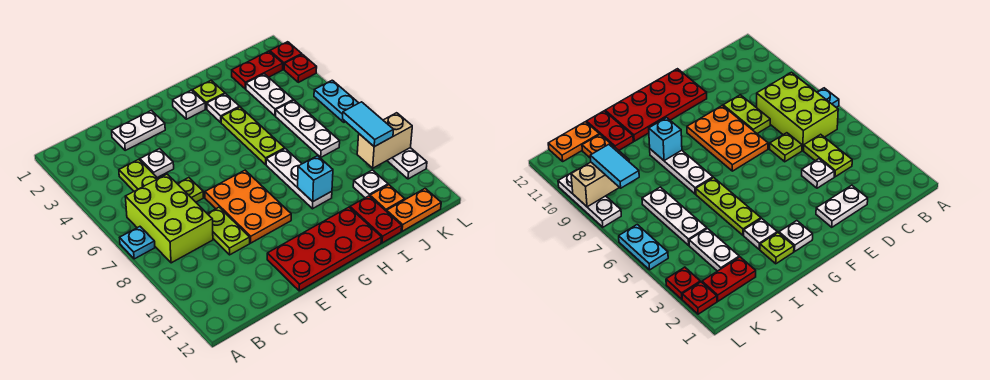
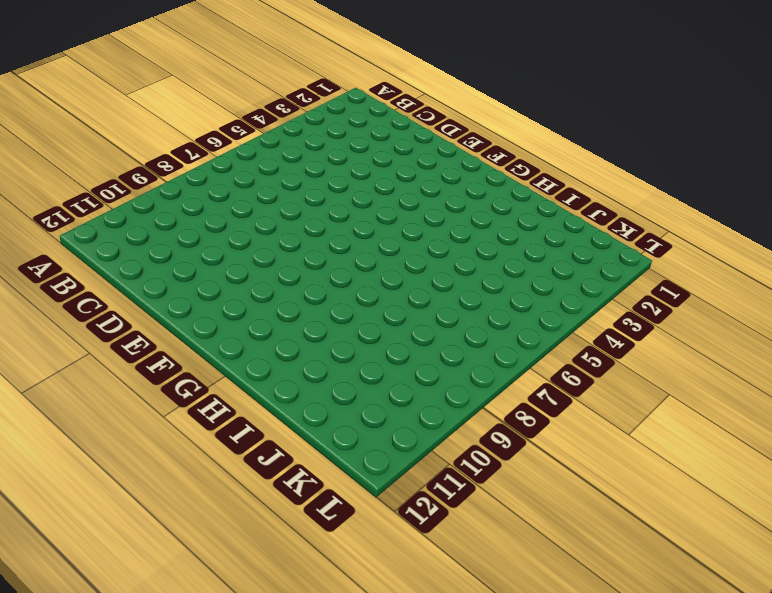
none -> cyan plate A7 level 1
none -> lime brick B6:C8 level 1
none -> lime plate C4:C5 level 1

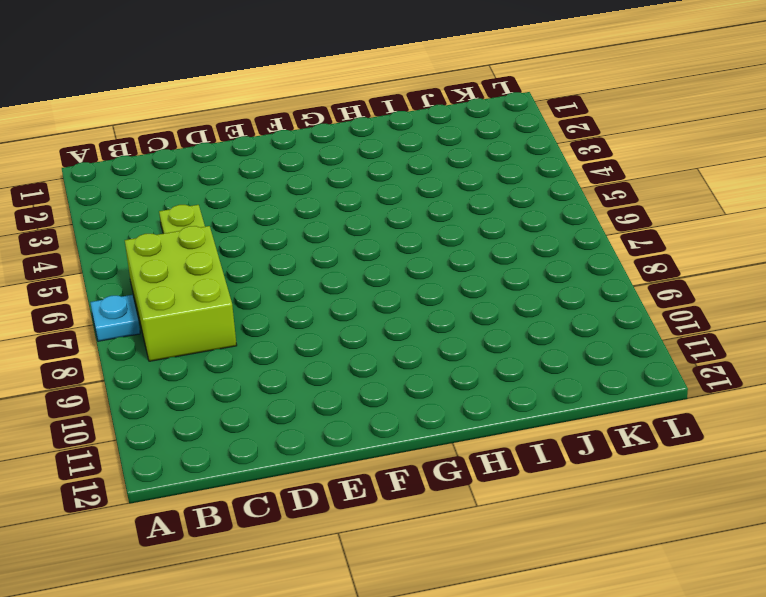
none -> white plate D2:E2 level 1
none -> white plate D4 level 1
none -> lime plate D6 level 1

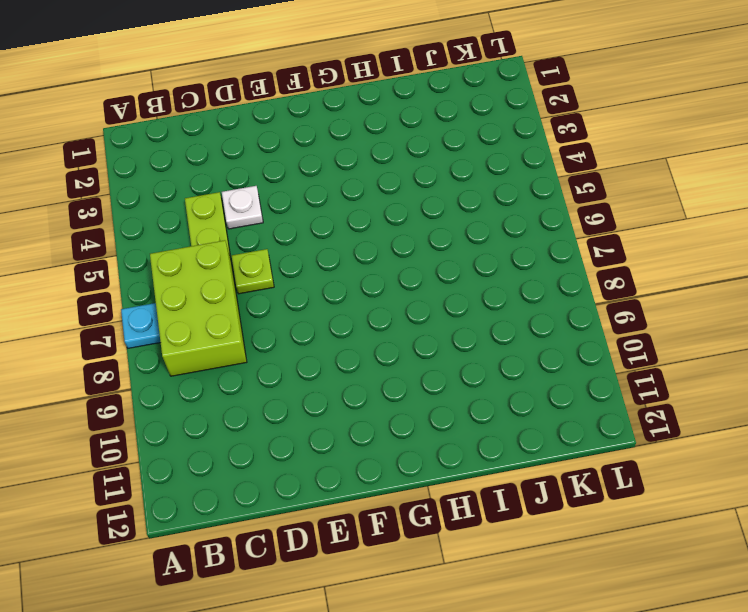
none -> white plate D2:E2 level 1
none -> lime plate D8:D9 level 1
none -> orange plate E7:F9 level 1

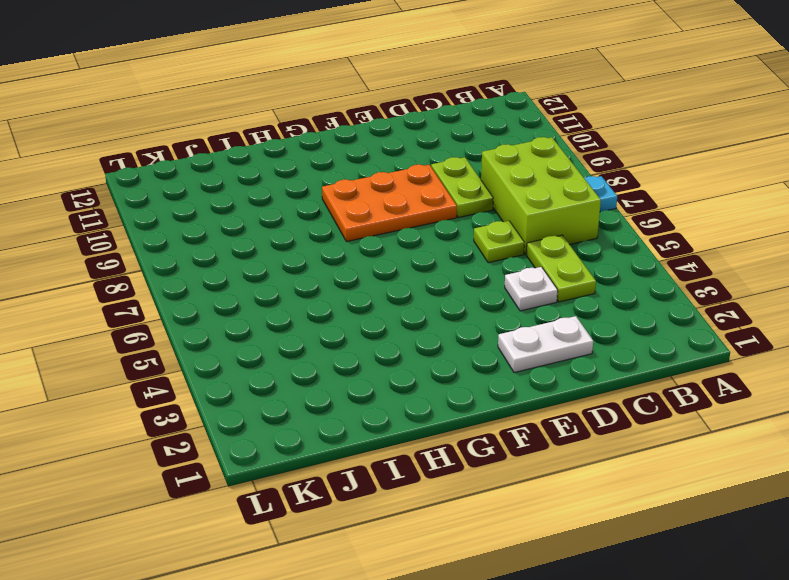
orange plate E8:G9 level 1 -> orange plate E7:F9 level 1
none -> red plate E11:H12 level 1
none -> white plate G2 level 1
none -> lime plate H2 level 1

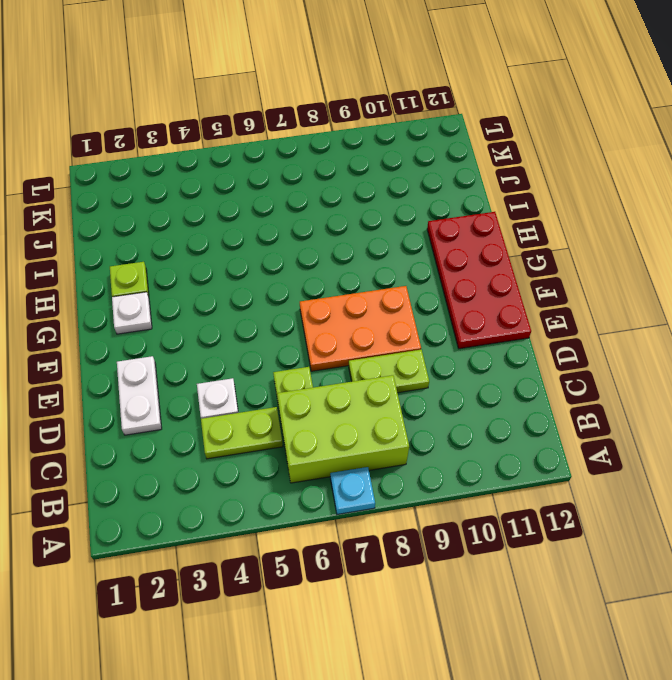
none -> white plate H3 level 1
none -> lime plate H4:H6 level 1
none -> white plate H7:H9 level 1

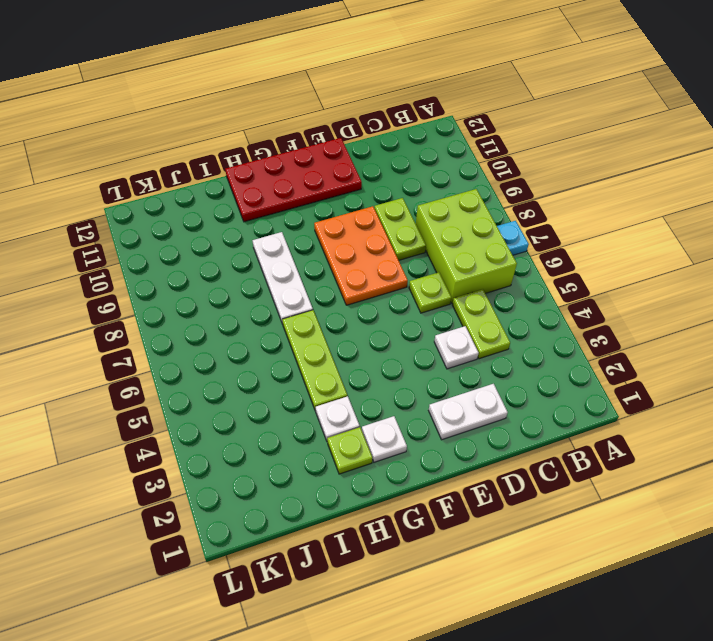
none -> red plate I11:I12 level 1
none -> red plate J2:K2 level 1
none -> white plate J3:J4 level 1

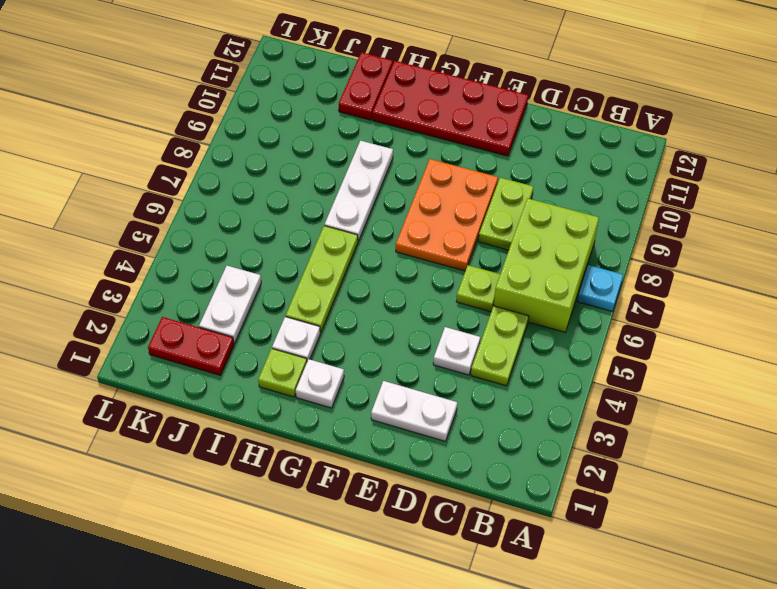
none -> white plate J5:J7 level 1
none -> white plate J10 level 1
none -> orange plate J11 level 1

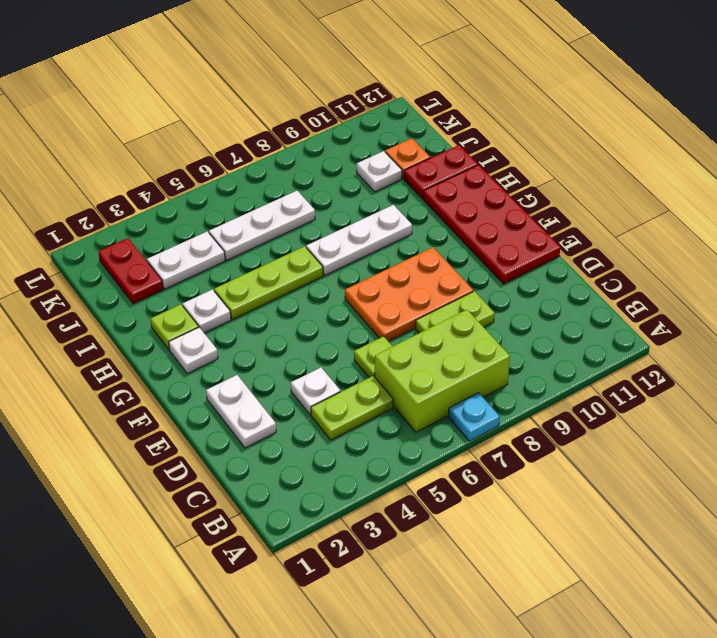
none -> orange plate J12:K12 level 1
none -> red plate L2 level 1
none -> red plate L3 level 1

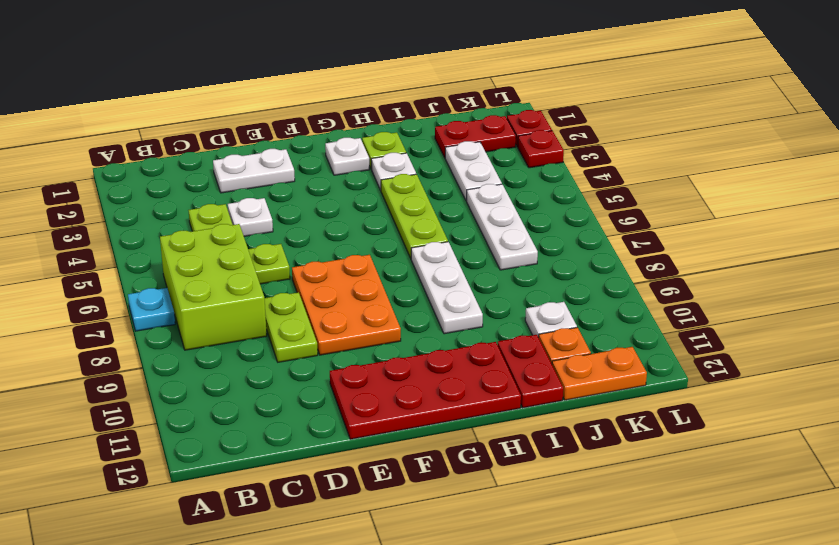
none -> cyan plate L5:L6 level 1
none -> white plate L8:L10 level 1
none -> cyan brick H9 level 2

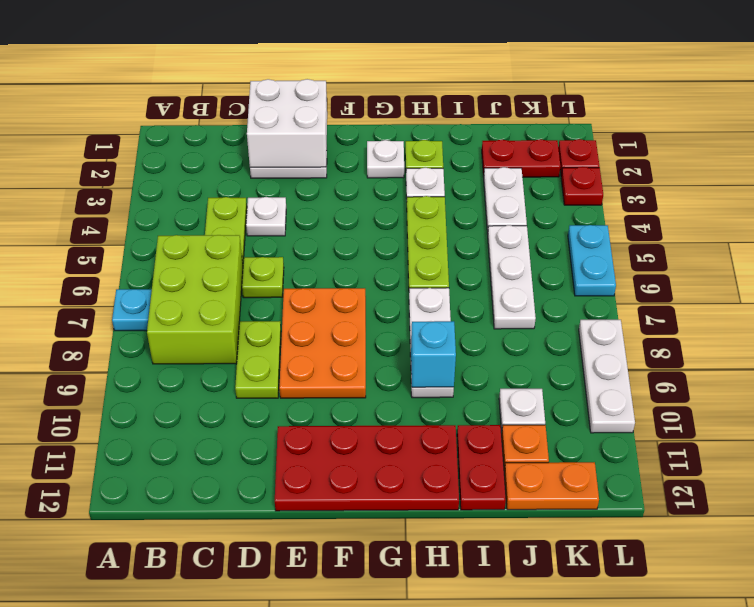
white brick D1:E2 level 2 -> none
none -> tan brick K9:L9 level 2
none -> cyan tile K8:K9 level 3

